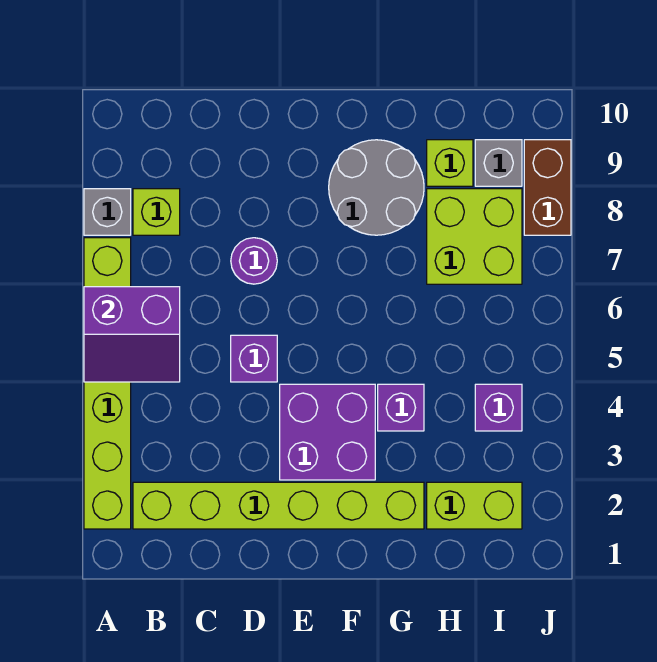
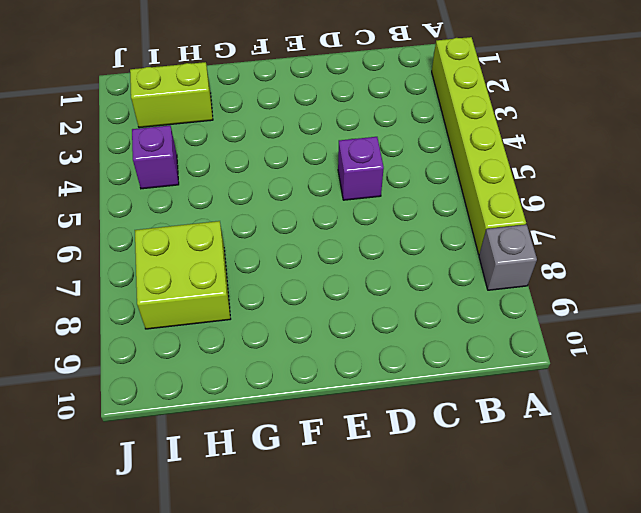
none -> lime brick B2:G2 level 1
none -> lime brick B8 level 1
none -> purple round brick D7 level 1

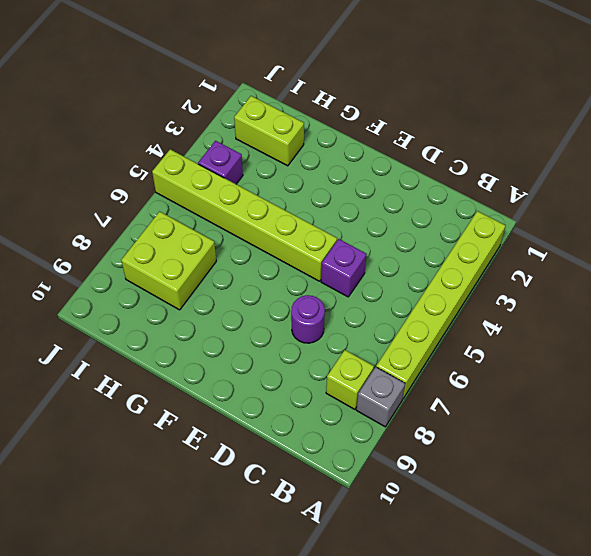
lime brick E5:J5 level 1 -> lime brick B2:G2 level 1
none -> purple brick E3:F4 level 1
none -> grey round brick F8:G9 level 1
none -> purple brick G4 level 1

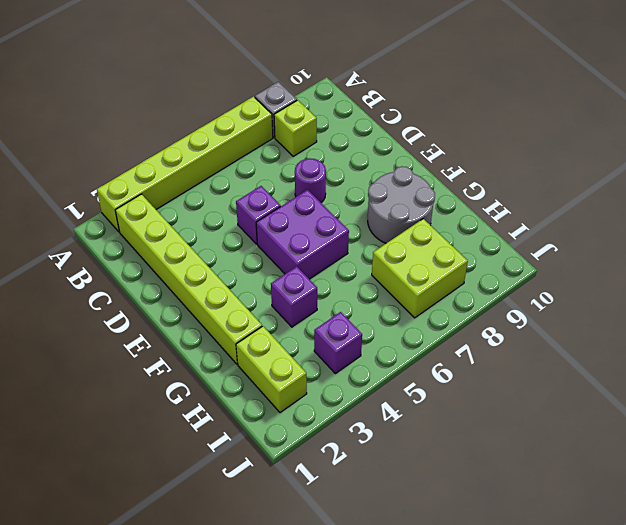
purple brick E5:F6 level 1 -> purple brick E3:F4 level 1
none -> lime brick H9 level 1
none -> grey brick I9 level 1
none -> brown brick J8:J9 level 1

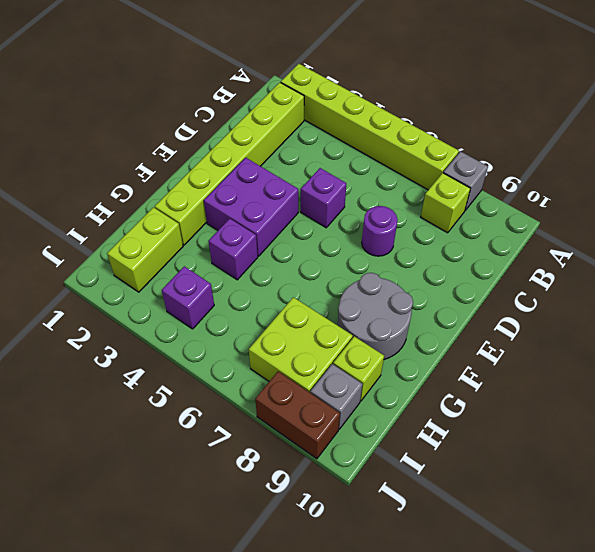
none -> purple slope A5:B6 level 2 top 6

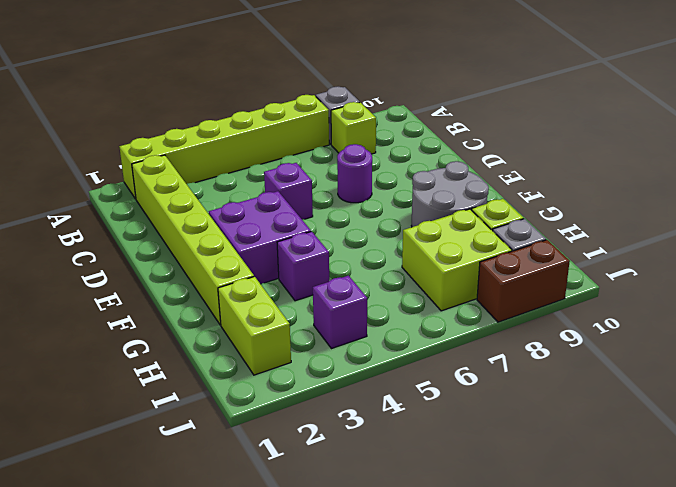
none -> purple slope A5:B6 level 2 top 6

